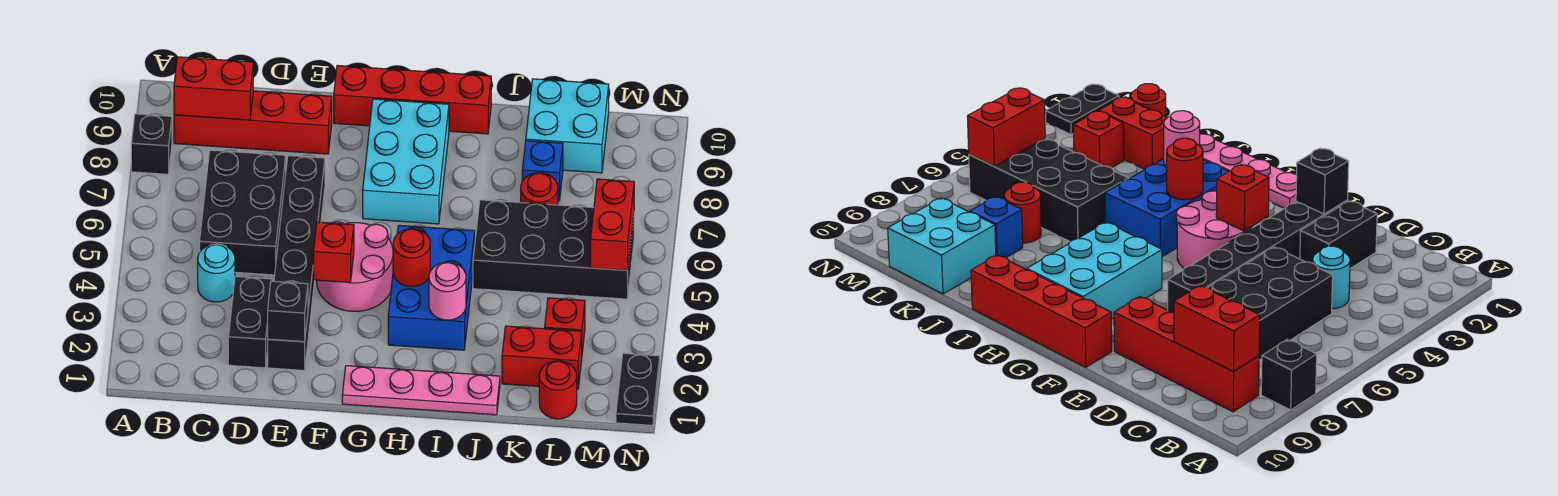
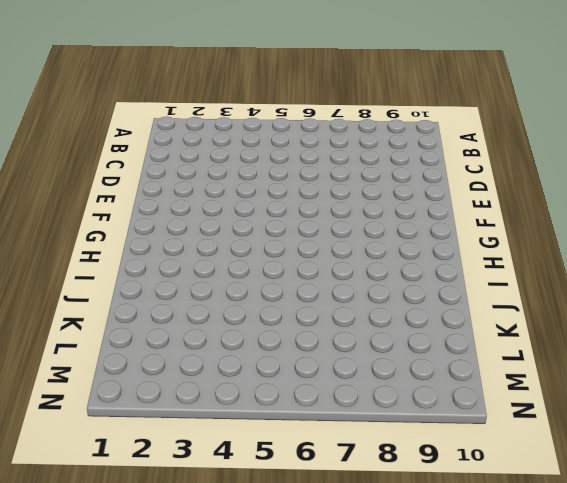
none -> black brick A8 level 1
none -> red brick B9:E9 level 1
none -> cyan round brick C4 level 1

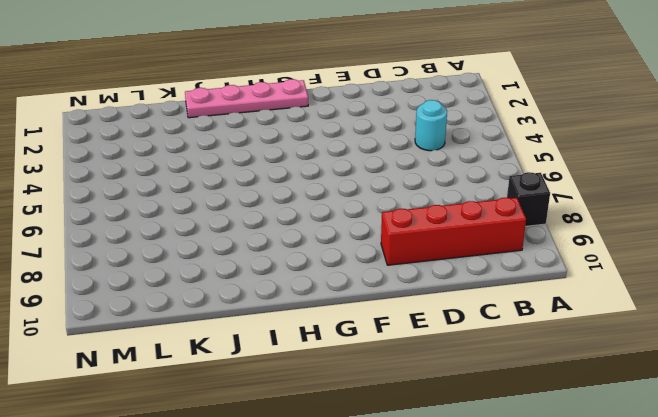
none -> black brick C5:D7 level 1
none -> black brick D2:D3 level 1
none -> black brick E2:E7 level 1

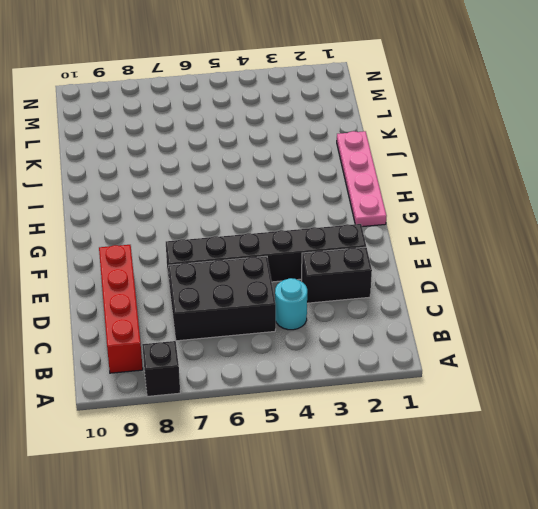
none -> pink round brick F4:G5 level 1
none -> red brick F10:I10 level 1
none -> cyan brick G7:H9 level 1

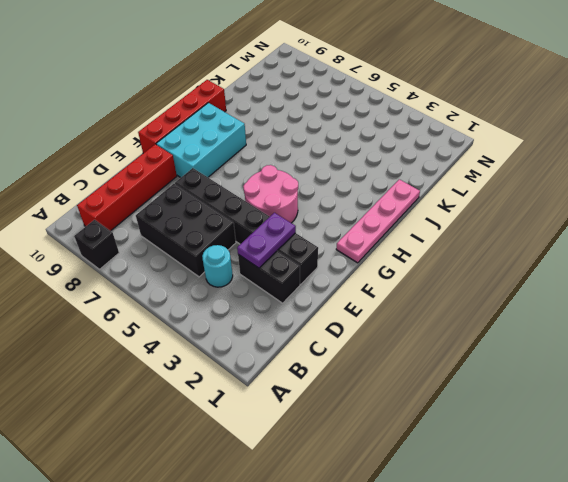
purple plate D3:E3 level 2 -> none
cyan brick F8:H9 level 1 -> cyan brick G7:H9 level 1
none -> blue brick H3:I5 level 1
none -> black brick J5:M6 level 1
none -> red brick K2:L2 level 1

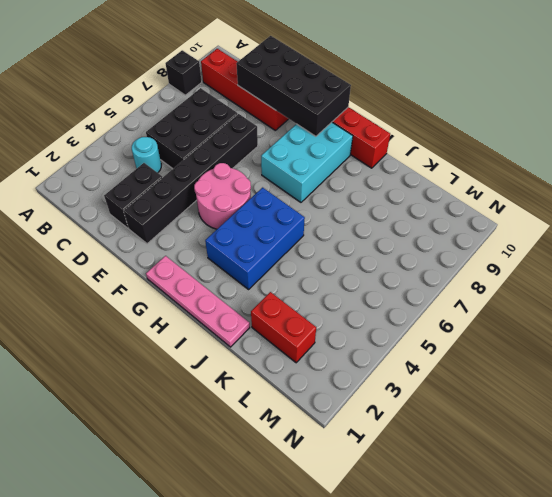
black brick D9:G10 level 2 -> black brick J5:M6 level 1
none -> red round brick K7 level 1
none -> blue brick K8 level 1
none -> cyan brick K9:L10 level 1

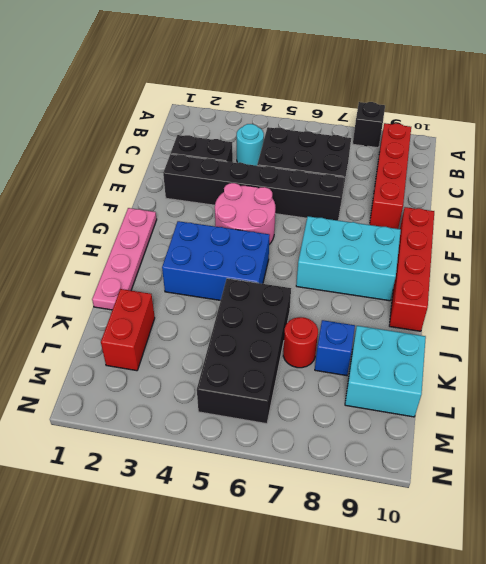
none -> red round brick L1 level 1
none -> red brick L3 level 1
none -> black plate N1:N2 level 1

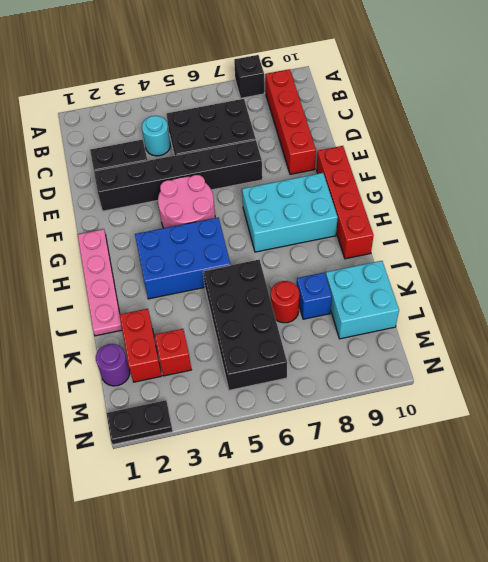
purple round brick L1 level 1 -> red round brick L1 level 1
none -> red brick B9:C9 level 2
none -> black brick E2 level 2
none -> red brick F4 level 2

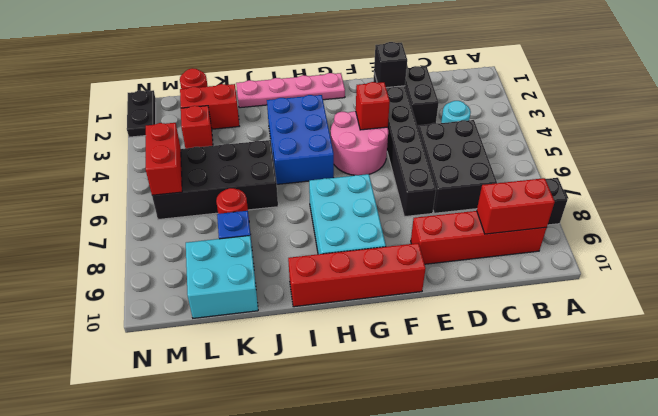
none -> red round brick H4 level 2
none -> pink round brick I3 level 2

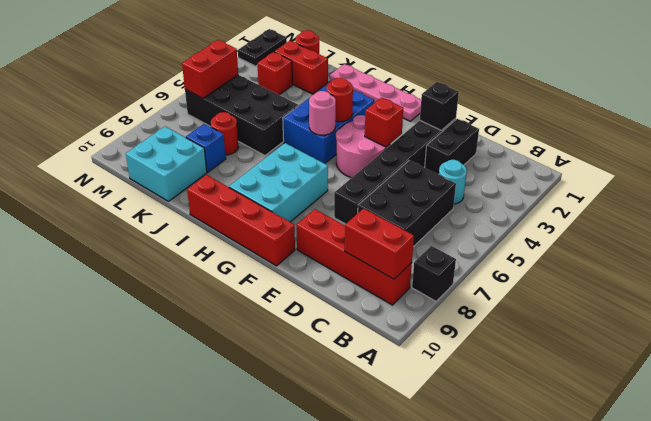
pink round brick H5 level 2 -> pink round brick I3 level 2

